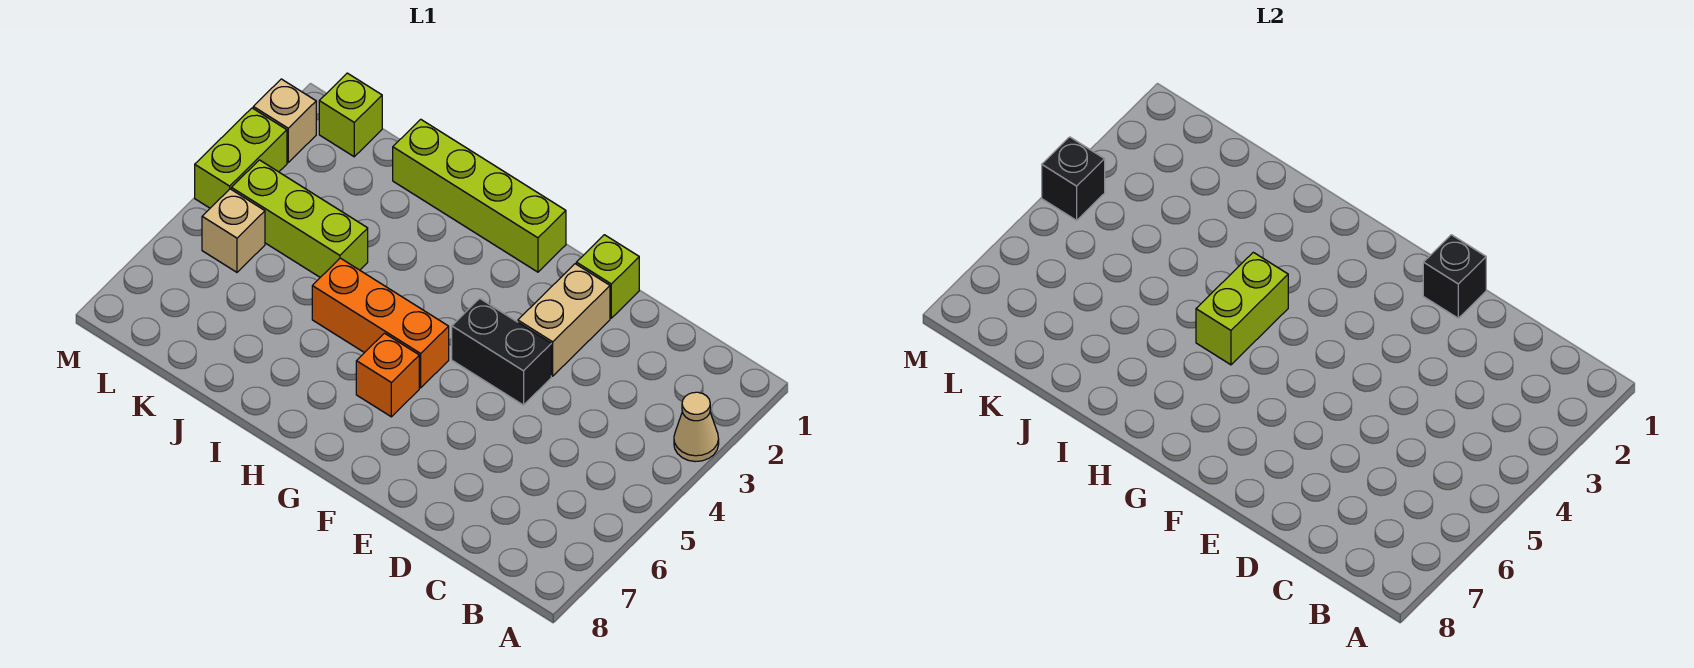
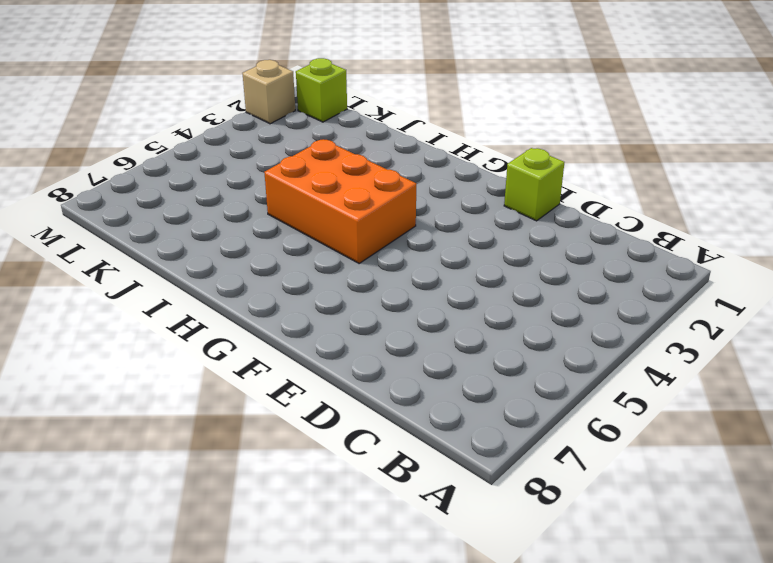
orange brick G4:I5 level 1 -> orange brick G5:I5 level 1
none -> tan cone A3 level 1
none -> tan brick E2:E3 level 1
none -> black brick E4:F4 level 1

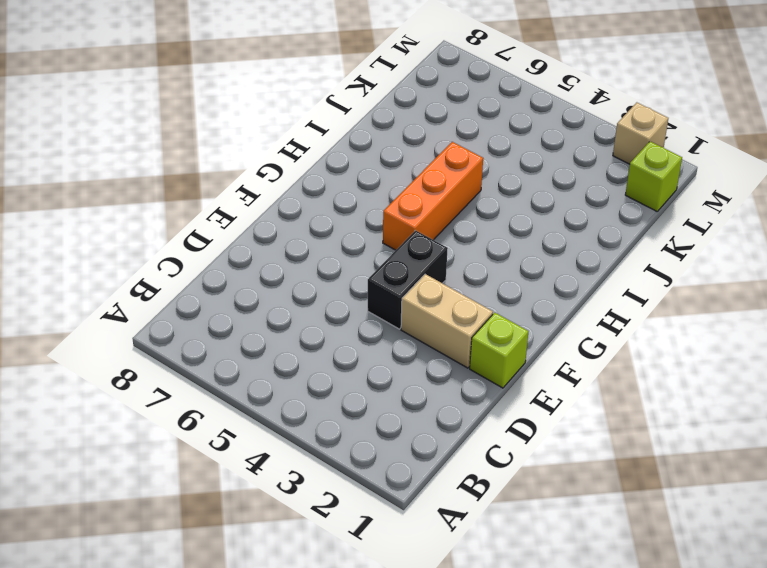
none -> tan cone A3 level 1
none -> lime brick G1:J1 level 1
none -> orange brick G6 level 1

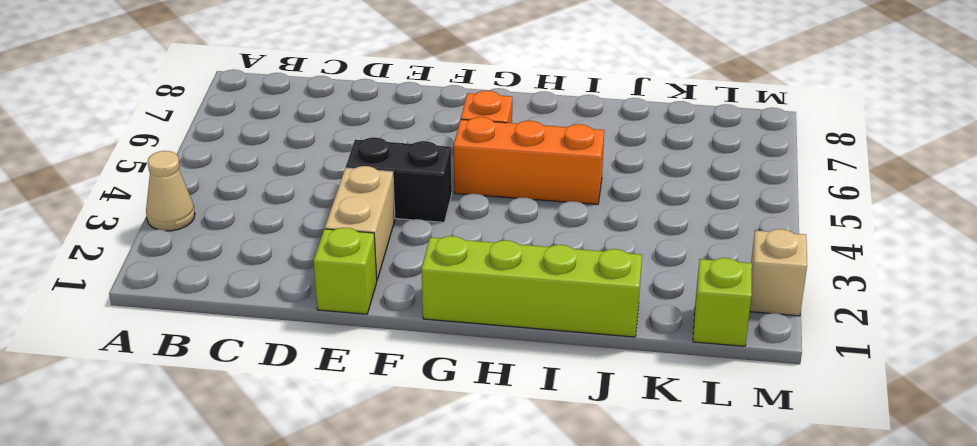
none -> lime brick J4:L4 level 1
none -> tan brick L5 level 1
none -> lime brick M3:M4 level 1

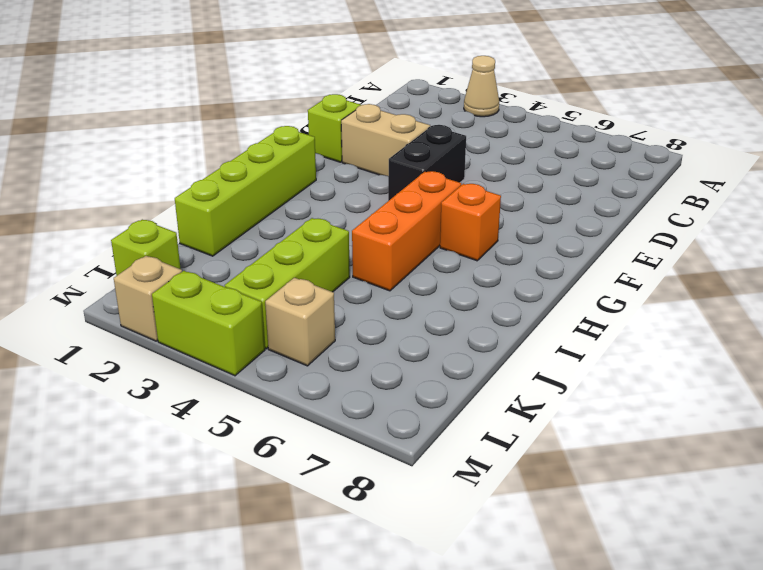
none -> black brick E1 level 2
none -> lime brick H4:H5 level 2
none -> black brick M4 level 2

